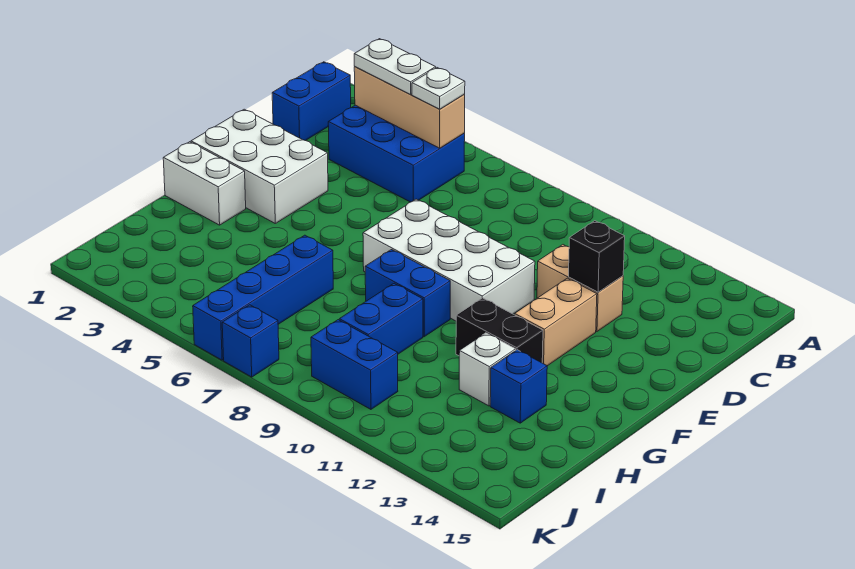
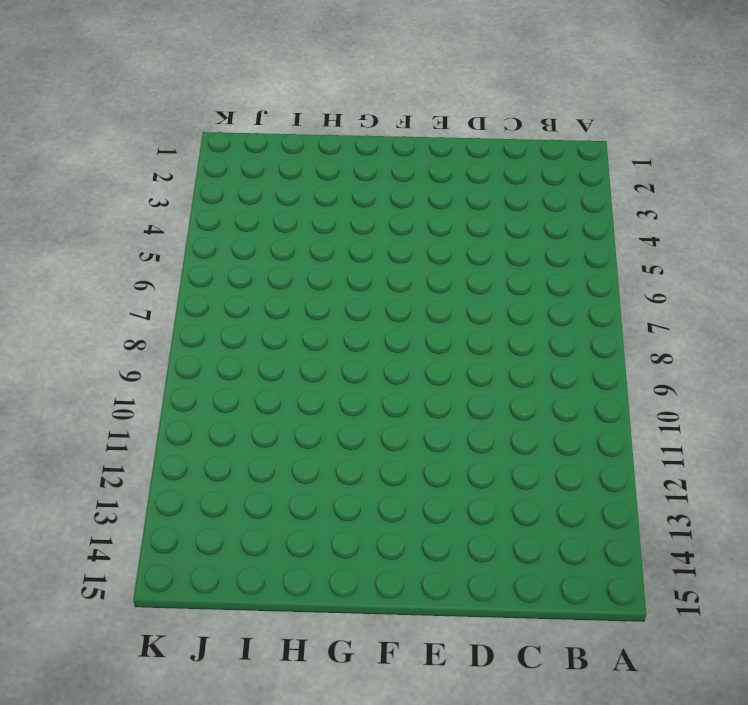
none -> blue brick B1:C1 level 1
none -> blue brick B3:C5 level 1
none -> tan brick D11:D12 level 1

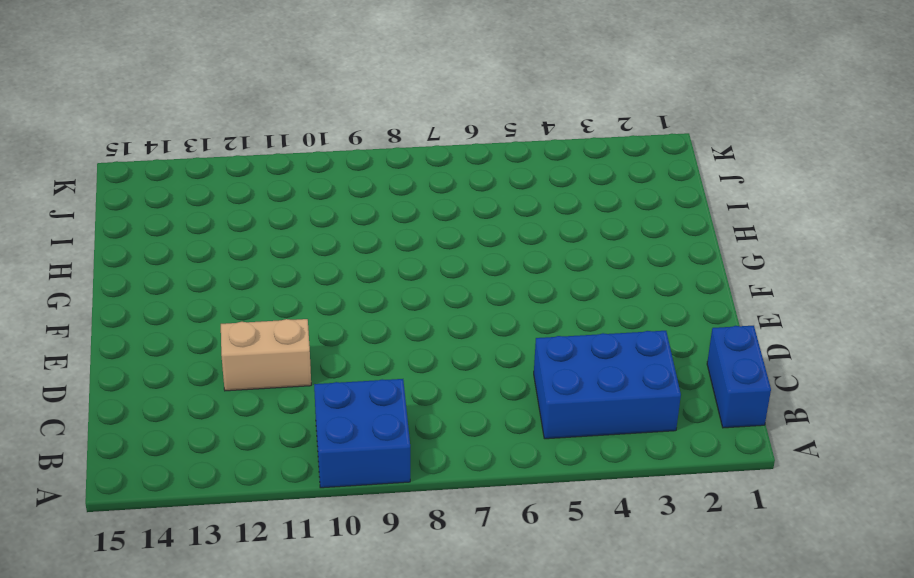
blue brick A9:B10 level 1 -> none
none -> white brick E1:F3 level 1
none -> white brick E7:F10 level 1
none -> tan brick E12:F12 level 1

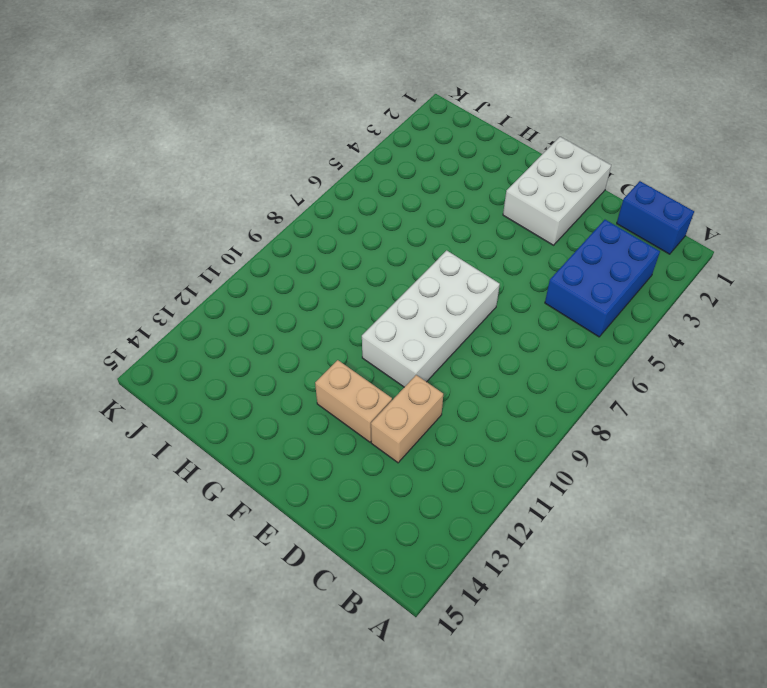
none -> white brick G1:G2 level 1
none -> blue brick G8:G9 level 1
none -> black brick G11:G12 level 1

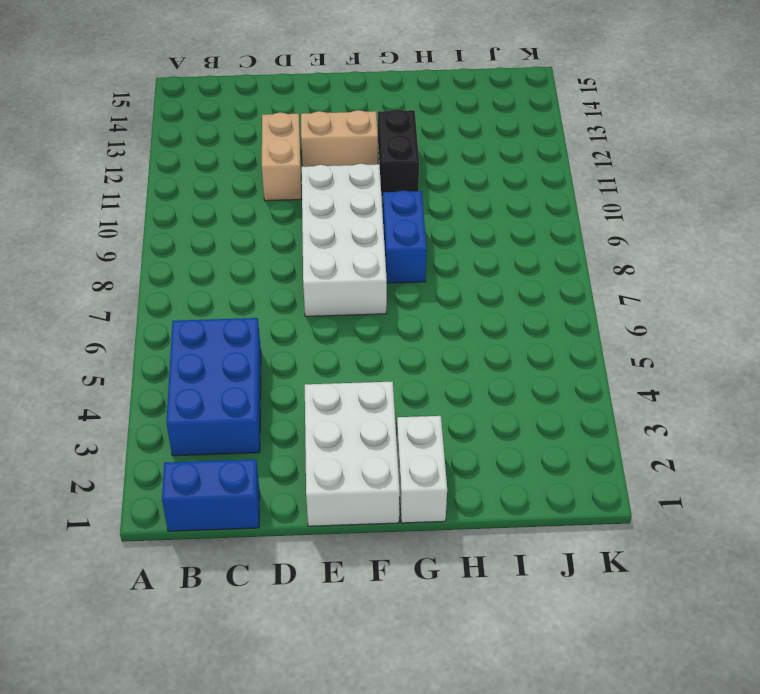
none -> blue brick H6:K6 level 1
none -> blue brick H9:I9 level 1
none -> white brick H12 level 1

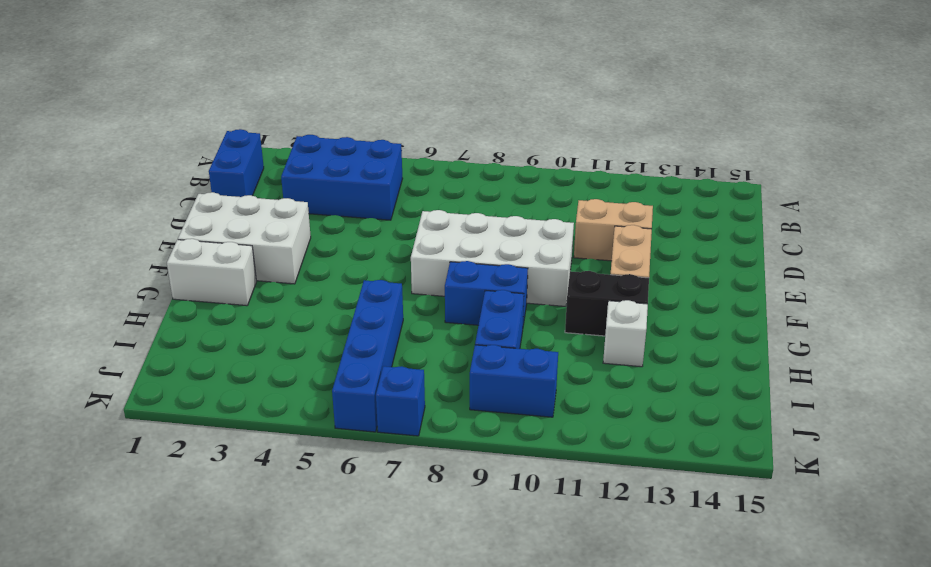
none -> blue brick H13 level 1
none -> tan brick B3:B5 level 2
none -> black brick D12 level 2

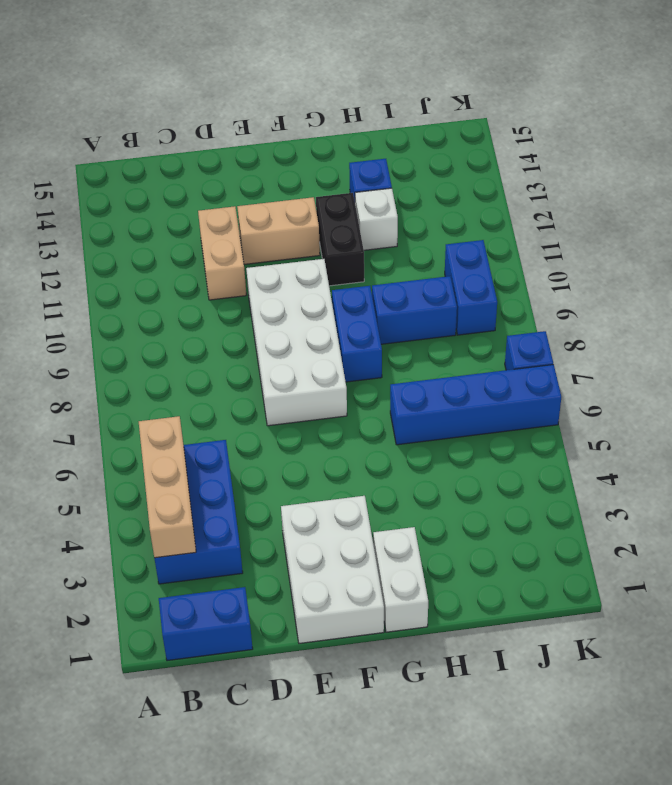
none -> black brick D12 level 2
none -> white plate B3:B4 level 3
none -> white plate B5 level 3

